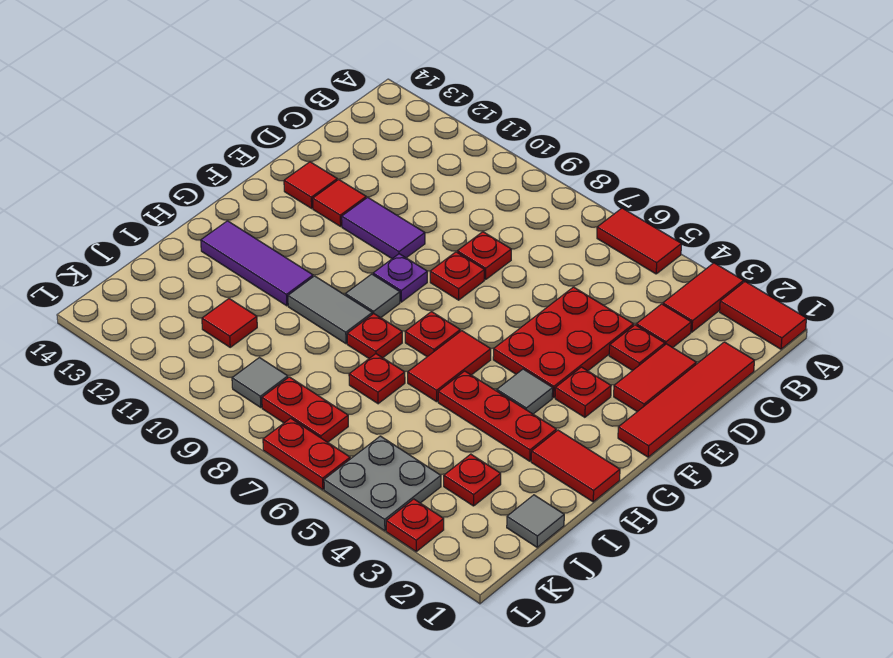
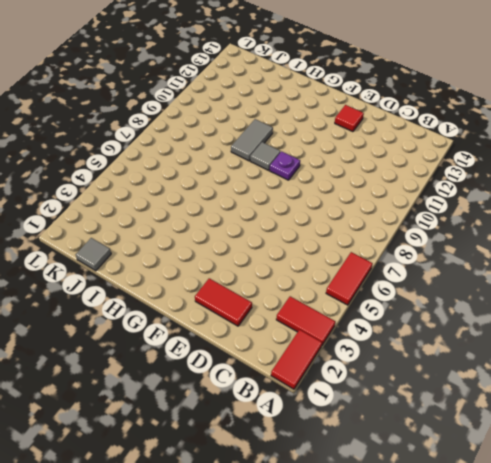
none -> red tile C1:F1 level 1
none -> red tile C3 level 1
none -> red plate D3 level 1
none -> red plate D4:F5 level 1

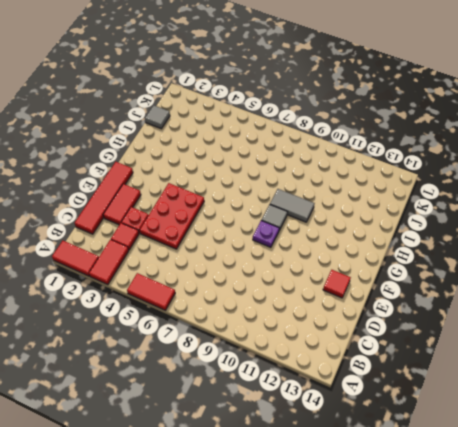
none -> red plate D8 level 1
none -> red plate E8 level 1
none -> purple tile E10:E11 level 1
none -> red tile E12 level 1

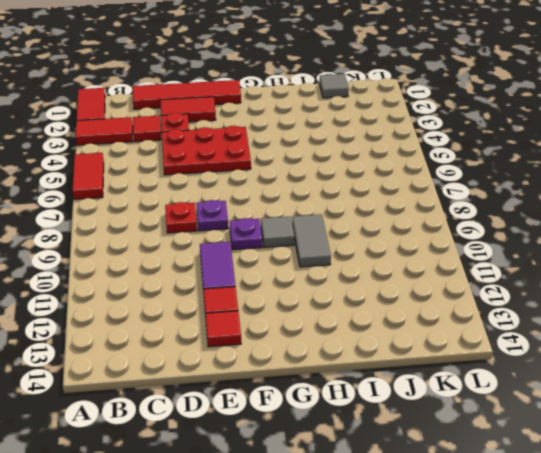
purple plate E8 level 1 -> red plate E8 level 1
none -> red plate F3 level 1
none -> grey tile G4 level 1
none -> red tile G6:H6 level 1
none -> red plate G7 level 1

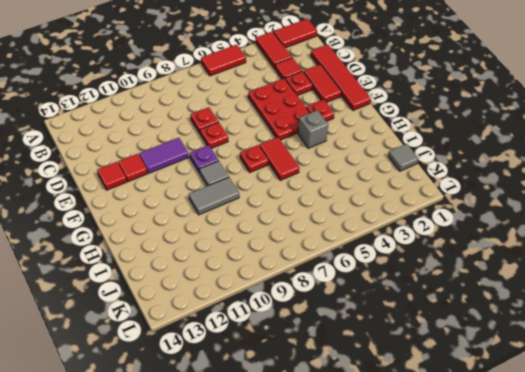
grey brick G4 level 1 -> grey tile G4 level 1
none -> red tile H1:H2 level 1
none -> red plate H3:H5 level 1
none -> red plate H8 level 1
none -> purple tile H11:H13 level 1

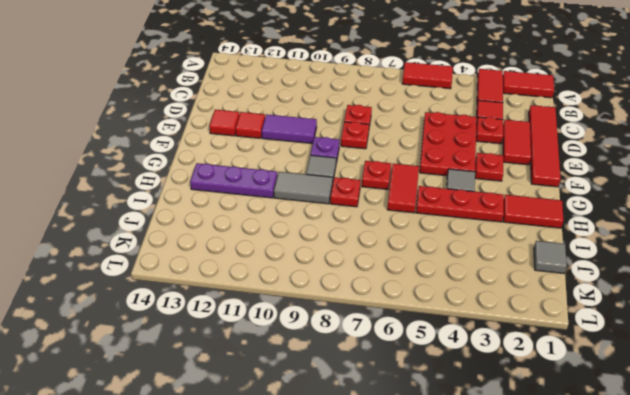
purple plate H11:H13 level 1 -> purple tile H11:H13 level 1
none -> red plate I7 level 1
none -> red plate J3 level 1
none -> red tile J11 level 1
none -> grey plate K4:L5 level 1

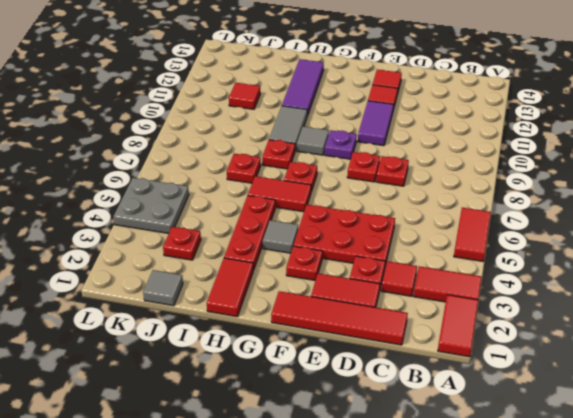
none -> red plate K7:K8 level 1
none -> grey tile K9 level 1
none -> red plate L3 level 1
none -> red plate L6:L7 level 1

